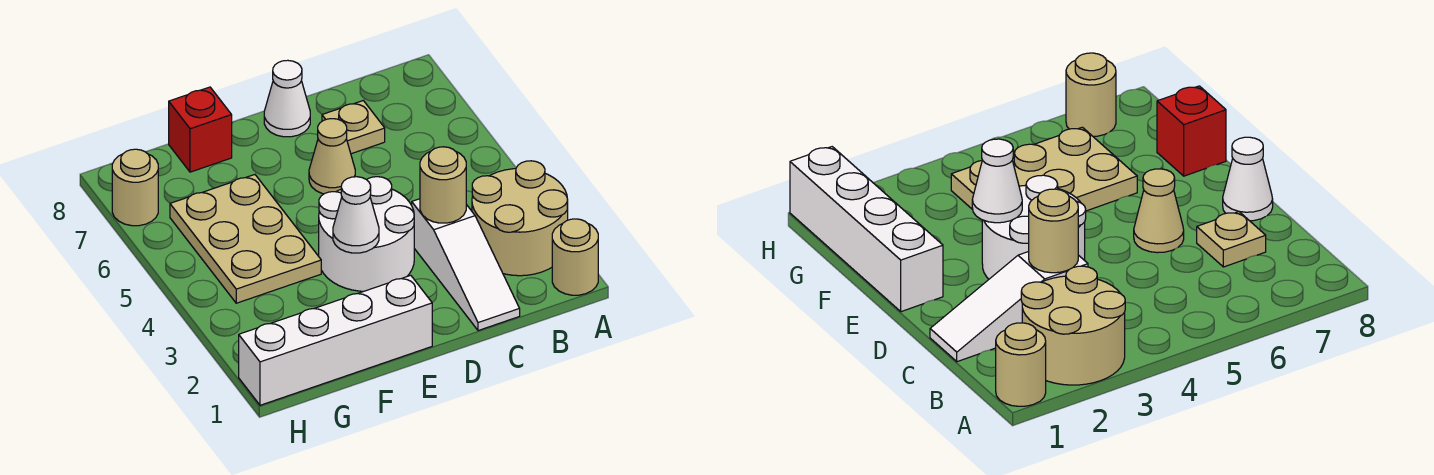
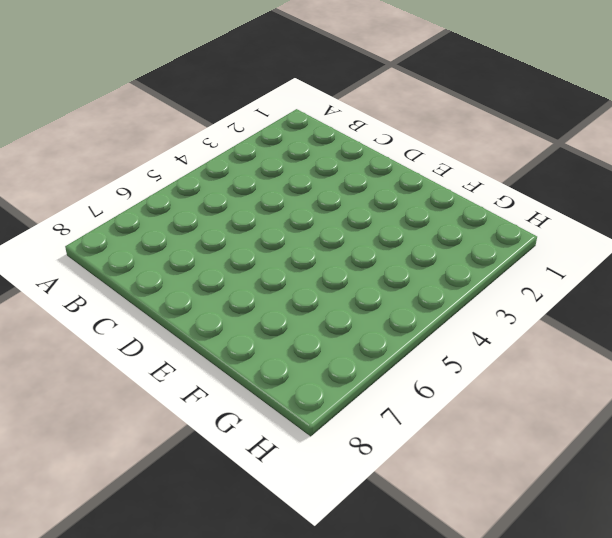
none -> tan round brick A1 level 1
none -> tan round brick A2:B3 level 1
none -> white slope C1:C3 level 1 top 3

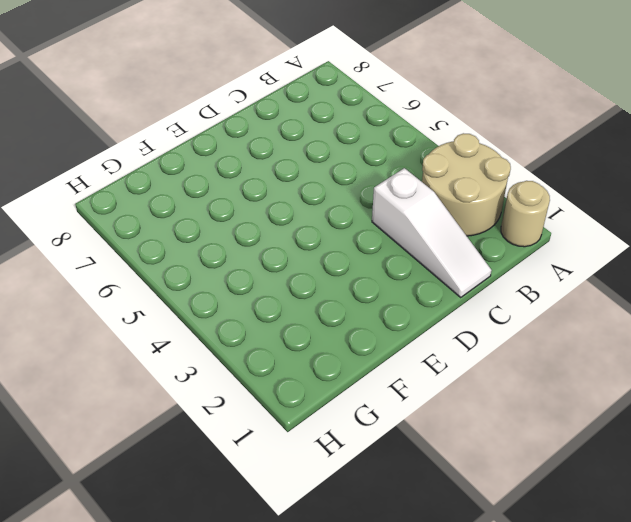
none -> tan plate C7 level 1
none -> white round brick D3:E4 level 1
none -> tan cone D6 level 1

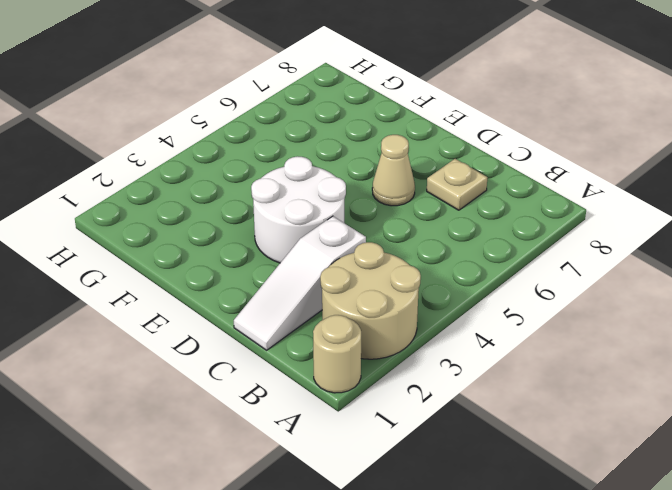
none -> white cone D8 level 1
none -> white brick E1:H1 level 1
none -> tan plate F4:G6 level 1

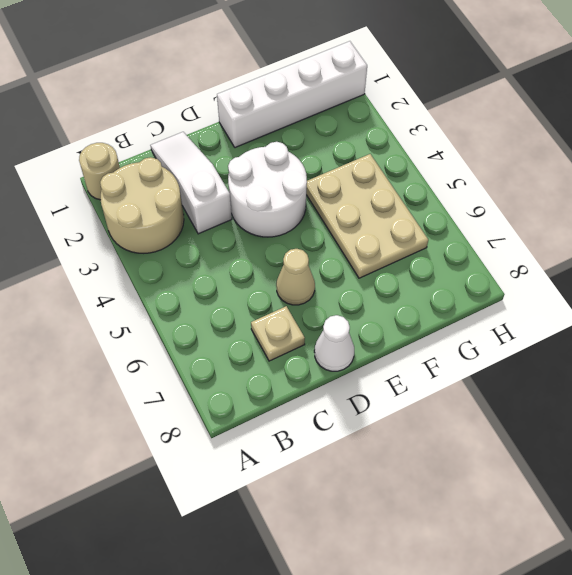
none -> red brick F8 level 1
none -> tan round brick H7 level 1
none -> tan round brick C3 level 2

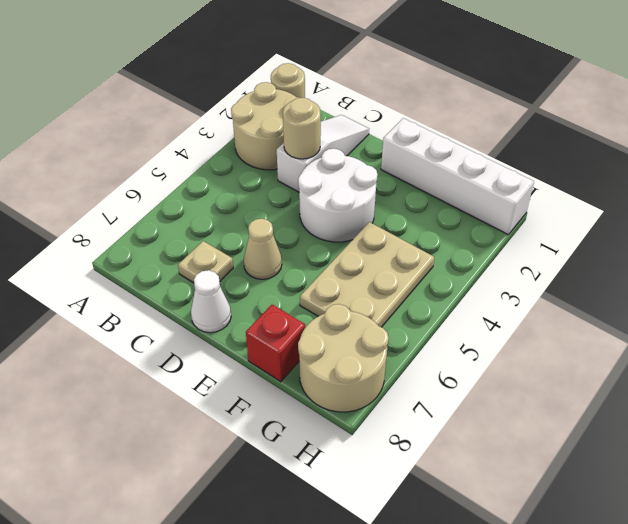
tan round brick G7:H8 level 1 -> tan round brick H7 level 1
none -> white cone E3 level 2

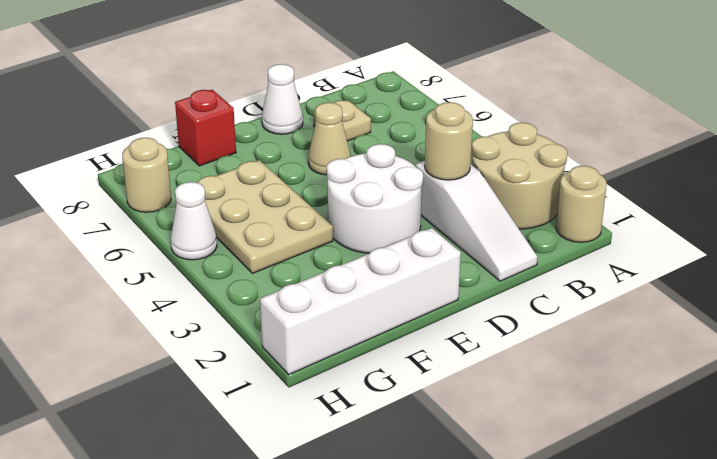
white cone H5 level 1 -> white cone E3 level 2

